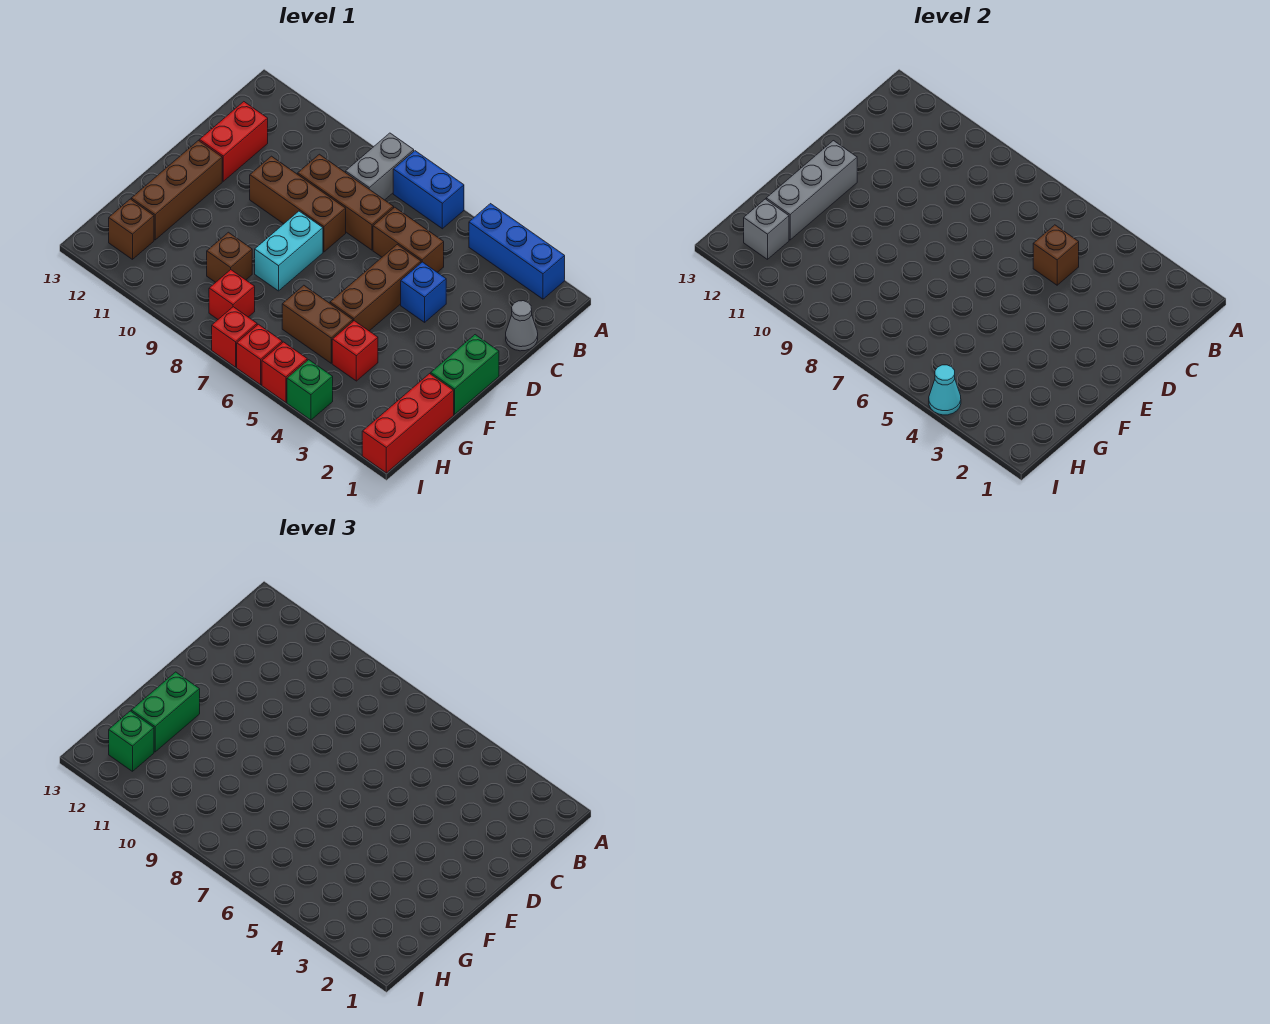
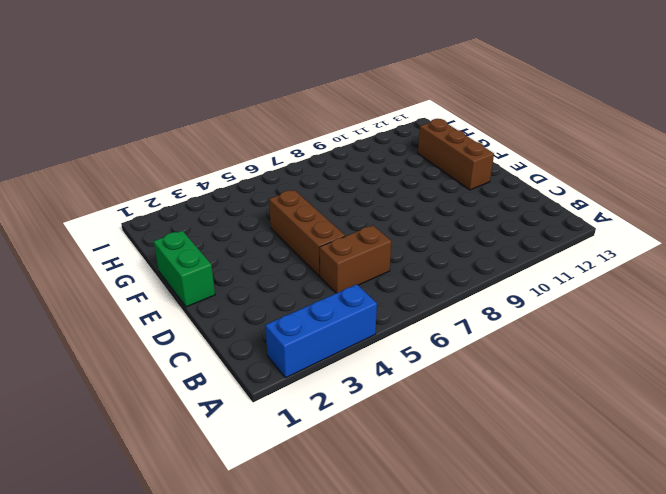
none -> blue brick A6:A7 level 1
none -> grey brick A8:B8 level 1
none -> grey cone C1 level 1

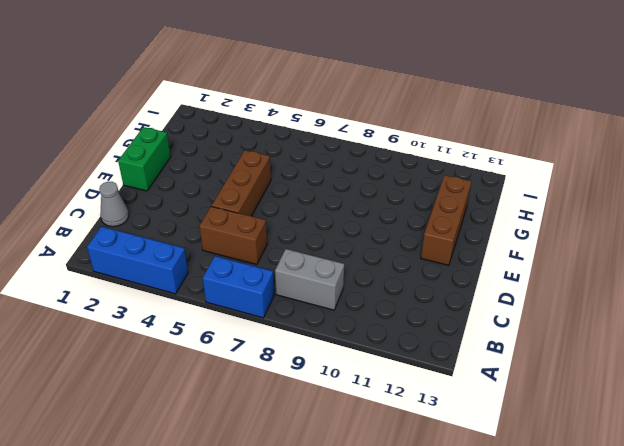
grey brick B8:B9 level 1 -> grey brick A8:B8 level 1
none -> brown brick C7:C9 level 1
none -> red brick C12:D12 level 1
none -> blue brick D4 level 1

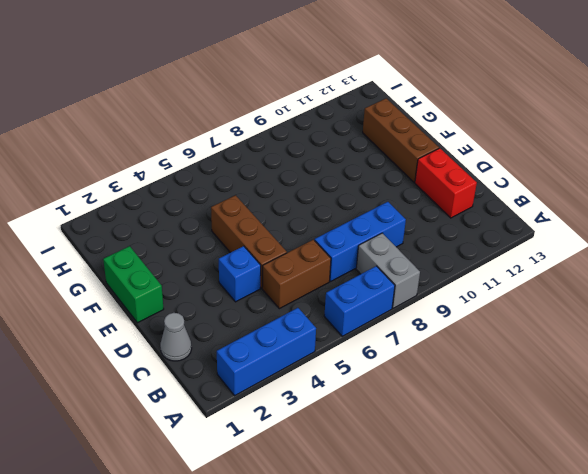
blue brick C7:C9 level 1 -> brown brick C7:C9 level 1
none -> brown brick D8:D10 level 1
none -> cyan brick E8:F8 level 1
none -> red brick G1:I1 level 1

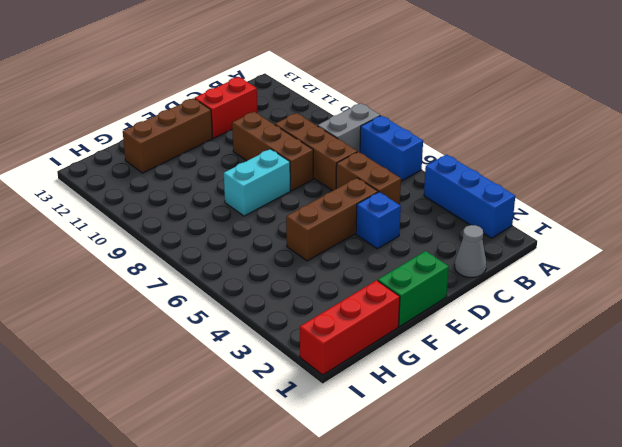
none -> red brick G4 level 1
none -> brown brick G5:G6 level 1
none -> brown brick G9 level 1

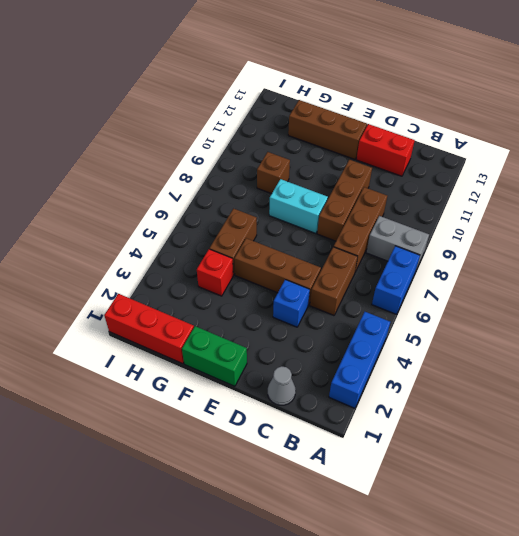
none -> red brick H8 level 1
none -> brown brick H12 level 1
none -> green brick I4 level 1

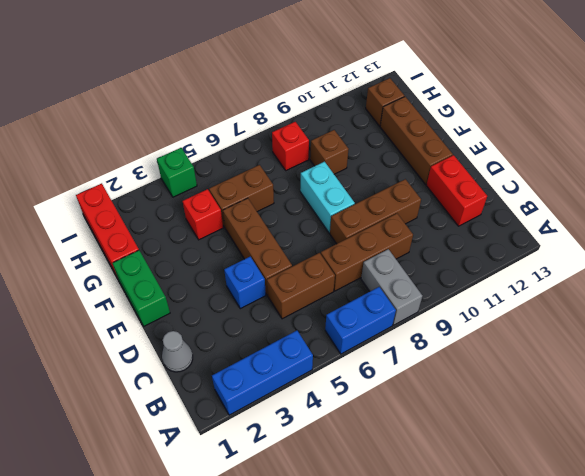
none -> red brick I5 level 1
none -> red brick I6 level 1
none -> red brick I7 level 1

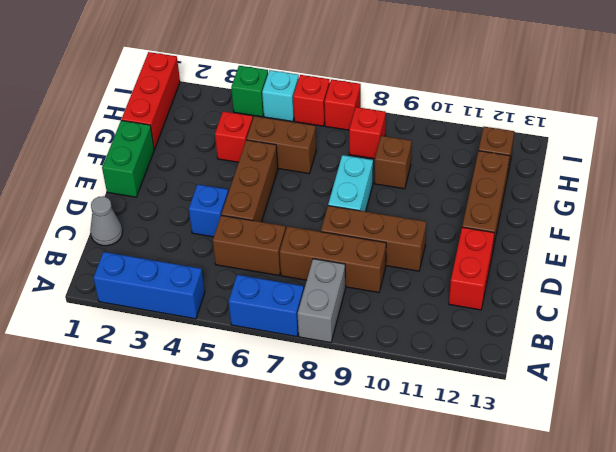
cyan brick I5 level 1 -> red brick I5 level 1
none -> brown brick C5 level 2
none -> grey brick E12:G12 level 2
none -> grey brick H12 level 2

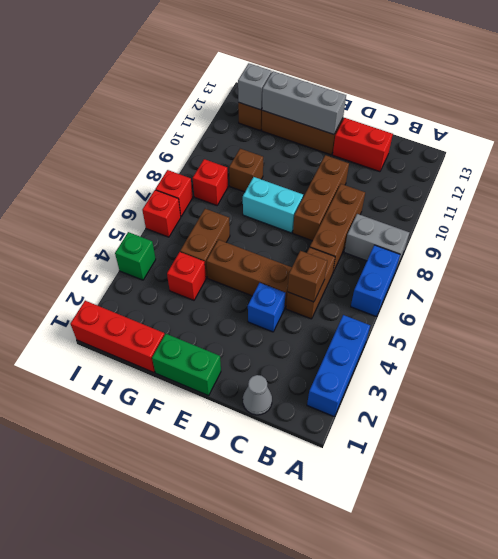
none -> red brick I5 level 1
none -> cyan cone I4 level 2
none -> green brick F12:G12 level 3

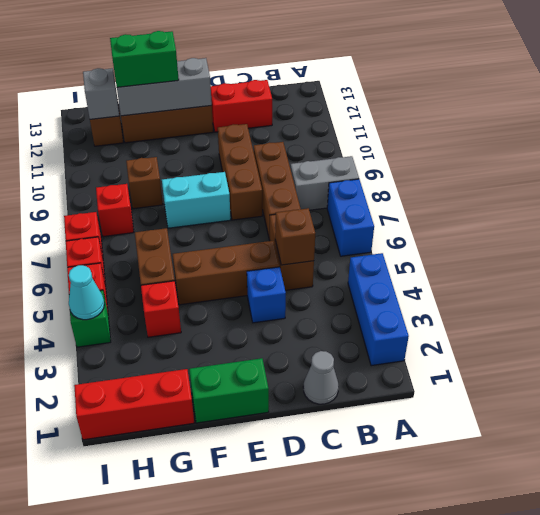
none -> green brick H12 level 3

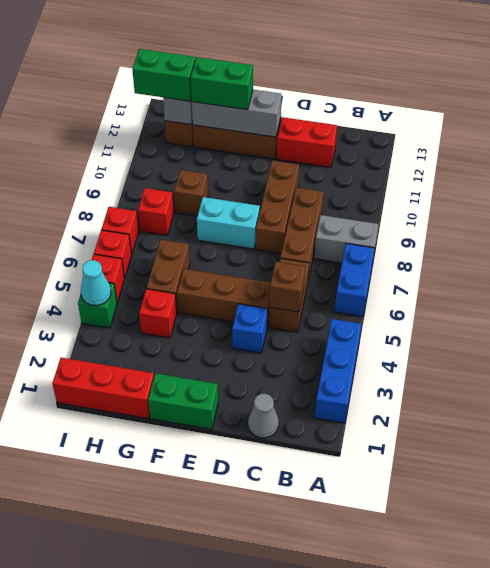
green brick H12:I12 level 3 -> green brick H12 level 3

